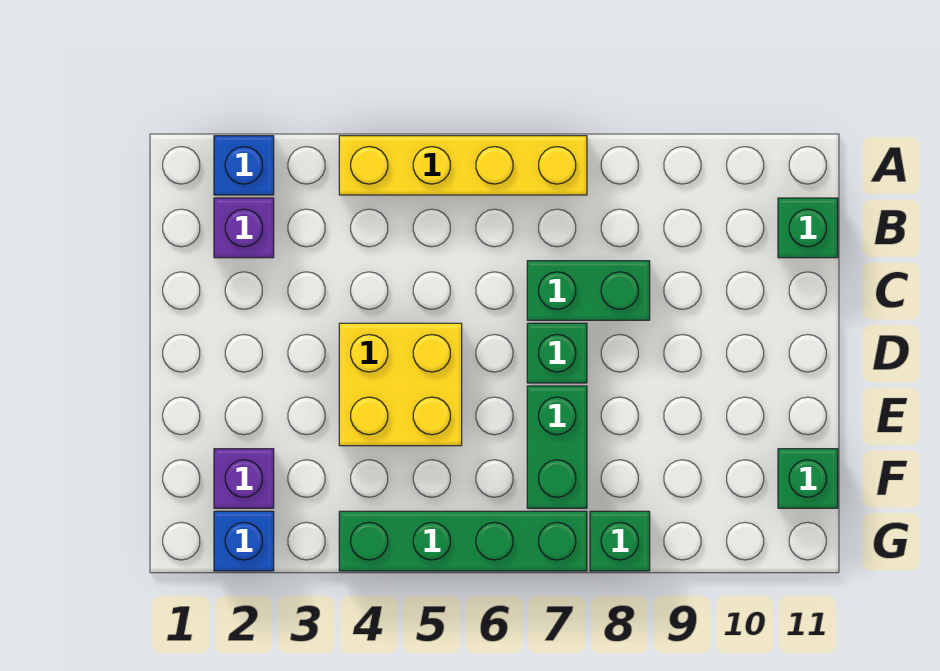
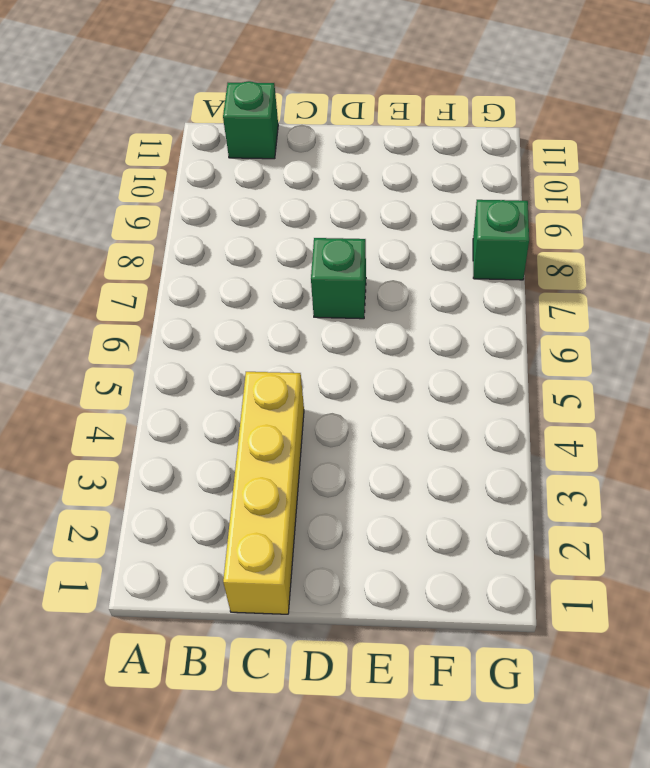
yellow brick C1:C4 level 1 -> yellow brick A4:A7 level 1
none -> blue brick A2 level 1
none -> purple brick B2 level 1
none -> green brick C7:C8 level 1

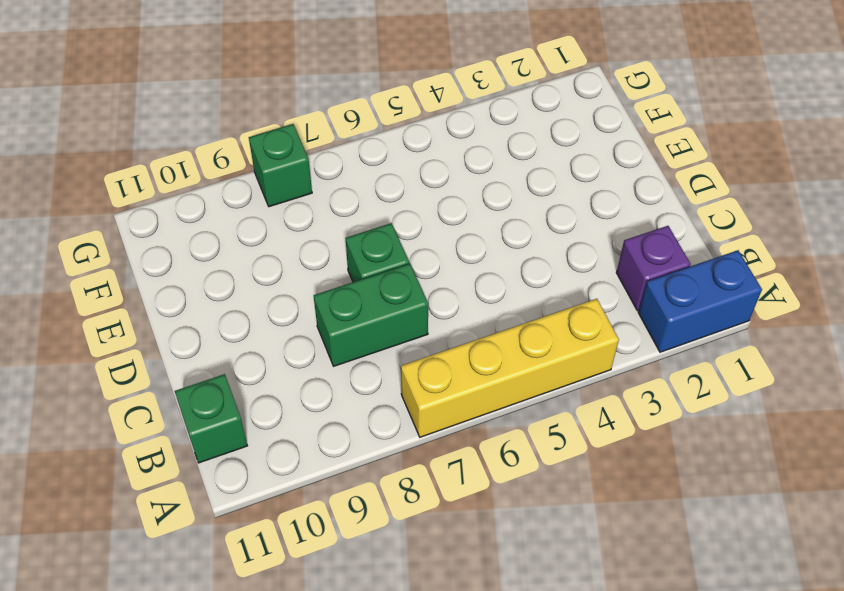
blue brick A1:A2 level 1 -> blue brick A2 level 1
none -> yellow brick D4:E5 level 1
none -> green brick E7:F7 level 1
none -> purple brick F2 level 1

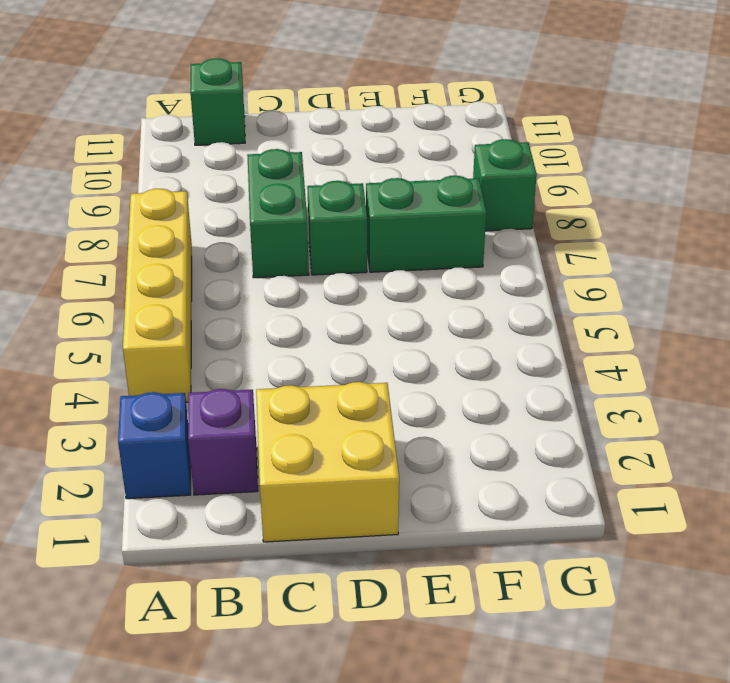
yellow brick C1:D2 level 1 -> yellow brick D4:E5 level 1
none -> purple brick F2 level 1
none -> green brick F11 level 1
none -> blue brick G2 level 1

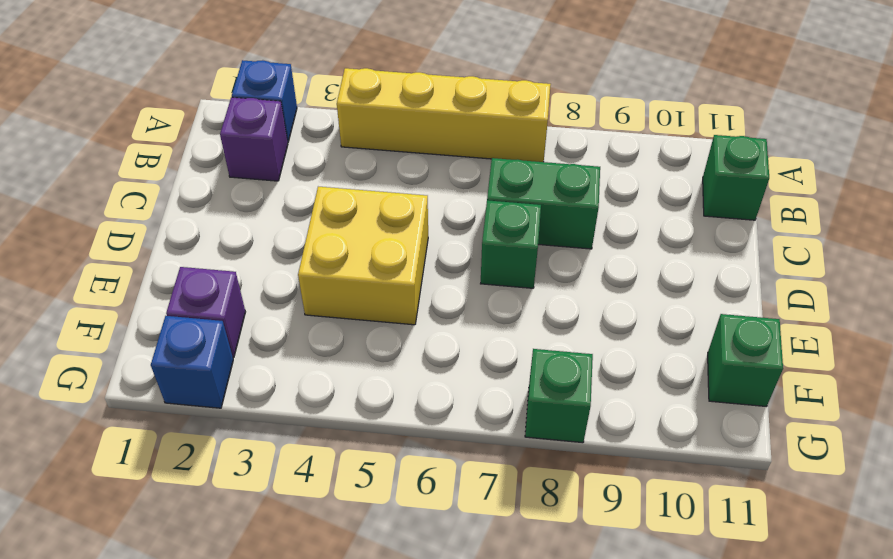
none -> green brick E7:F7 level 1
none -> green brick G4:G7 level 1

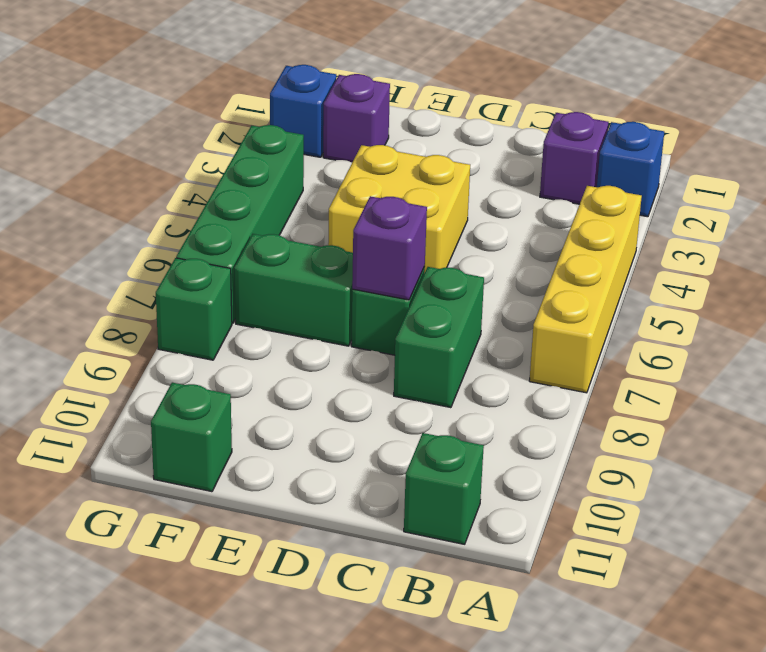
purple brick D7 level 2 -> none

